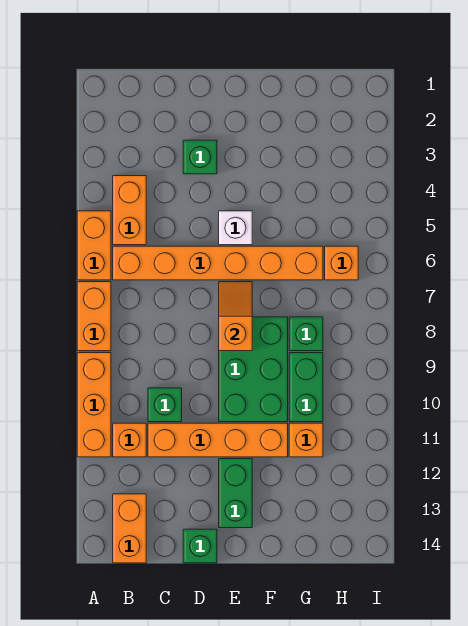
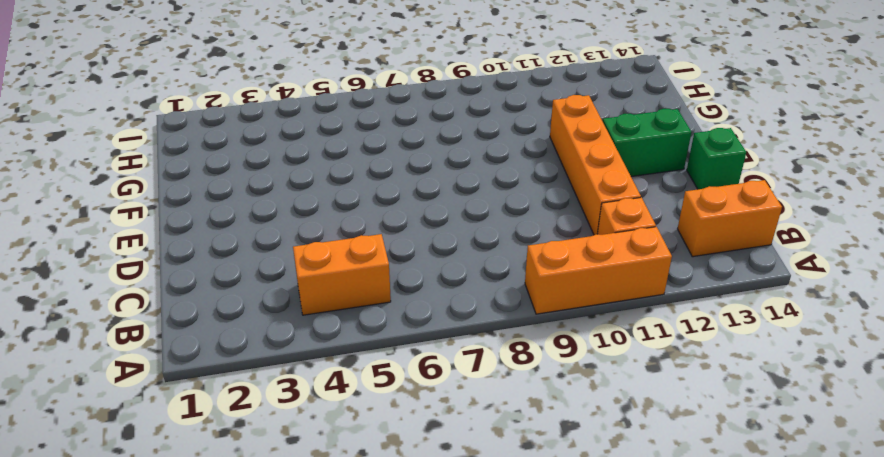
none -> orange brick A5:A6 level 1
none -> orange brick A7:A8 level 1
none -> orange brick B6:G6 level 1

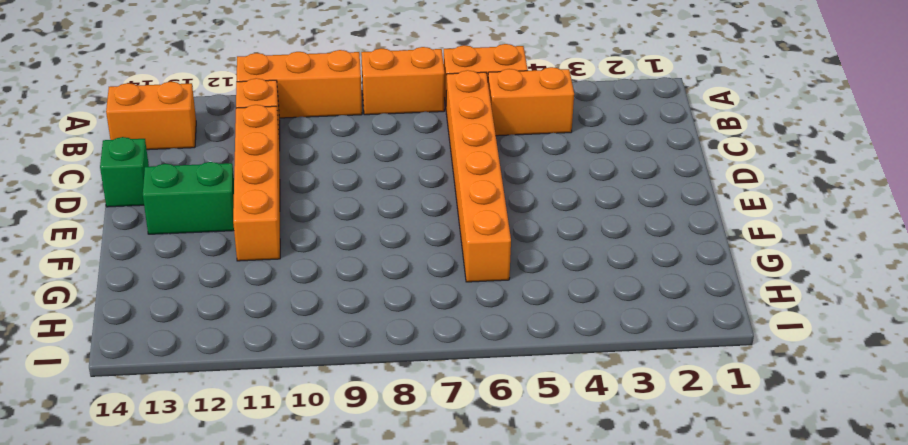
none -> green brick C10 level 1
none -> green brick D3 level 1
none -> white brick E5 level 1

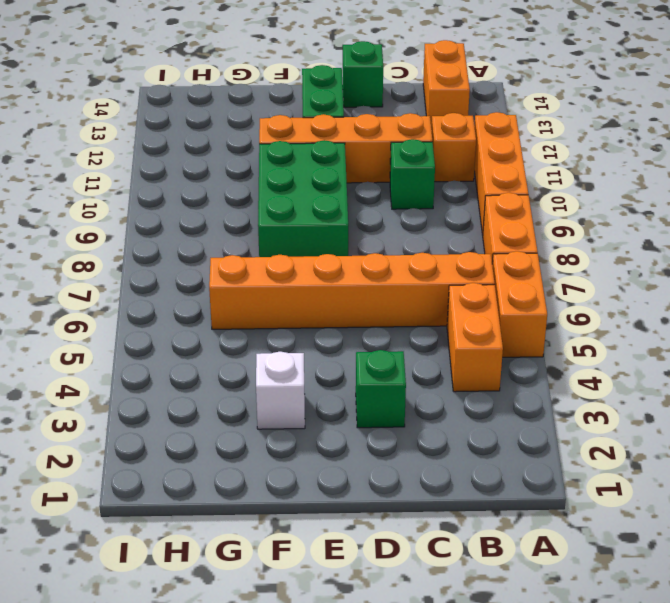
white brick F3 level 1 -> white brick E5 level 1
none -> green brick G8 level 1
none -> green brick G9:G10 level 1
none -> orange brick G11 level 1

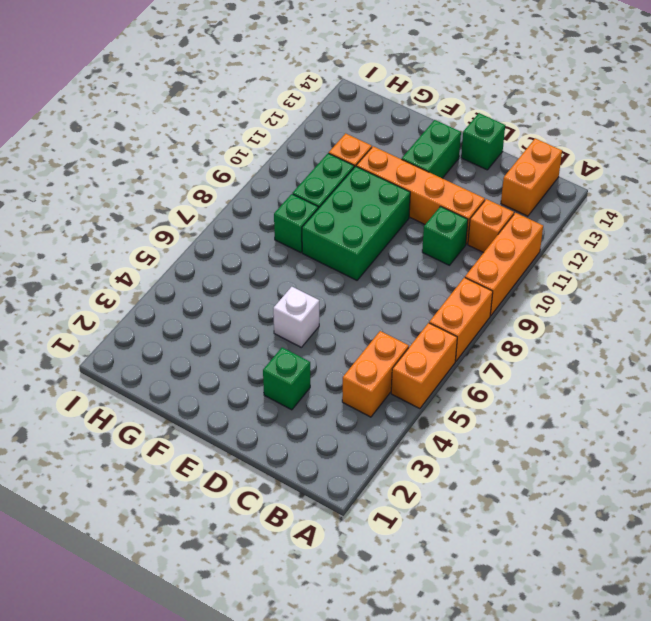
none -> orange brick B6:G6 level 1
none -> orange brick H6 level 1
none -> orange slope E7:E8 level 2 top 8

